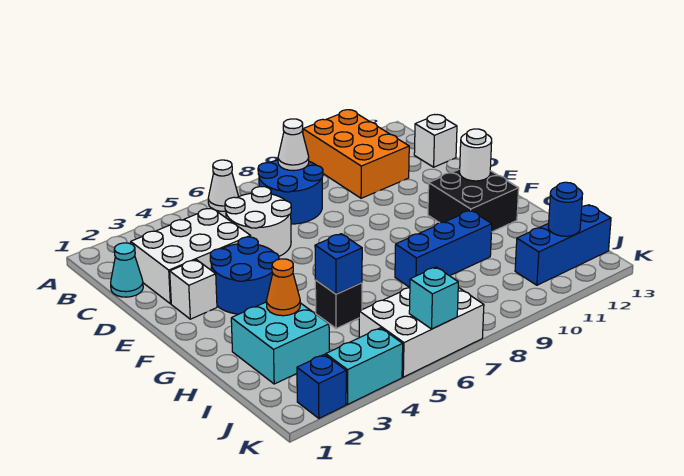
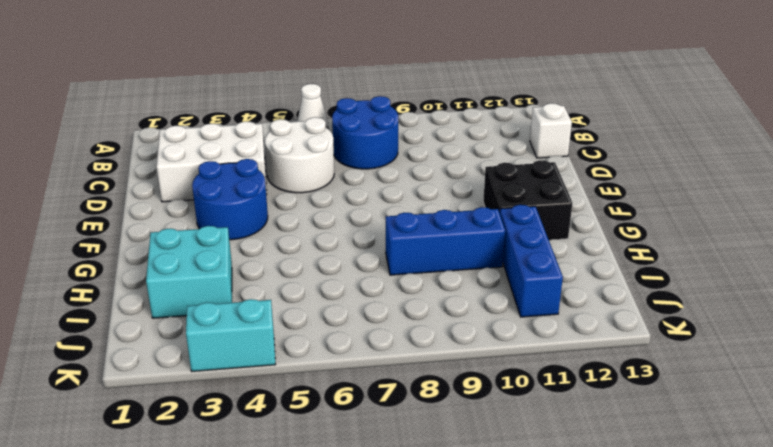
blue brick H11:J11 level 1 -> blue brick J11:J13 level 1
none -> orange brick A10:C11 level 1
none -> cyan cone C1 level 1
none -> white brick E2 level 1

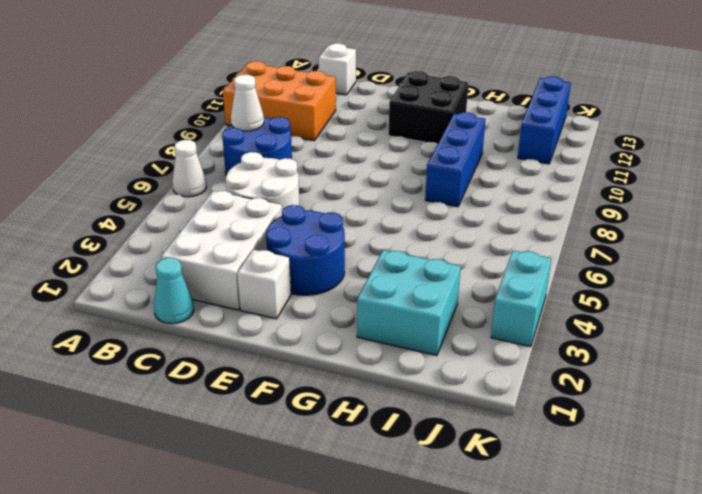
none -> black brick H5 level 1
none -> white brick J5:K7 level 1
none -> blue brick K2 level 1

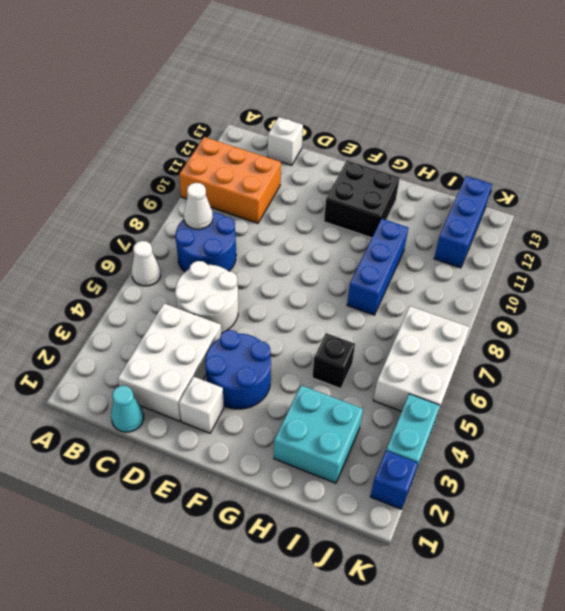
none -> white round brick F12 level 2
none -> orange cone H3 level 2
none -> blue brick H5 level 2

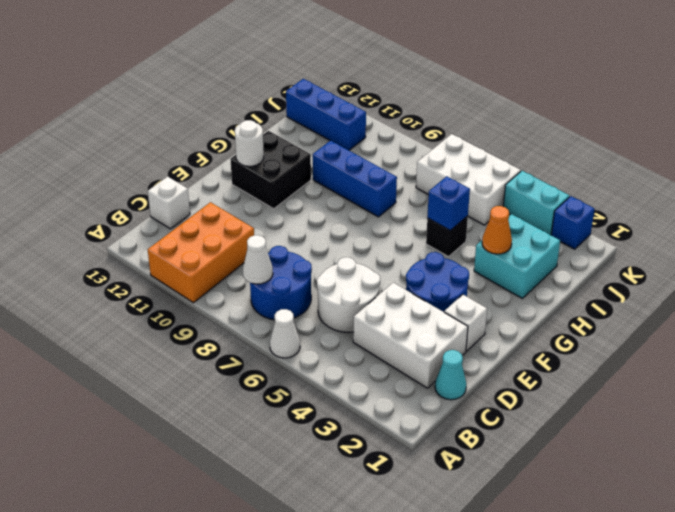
none -> blue round brick J12 level 2
none -> cyan brick K6 level 2

